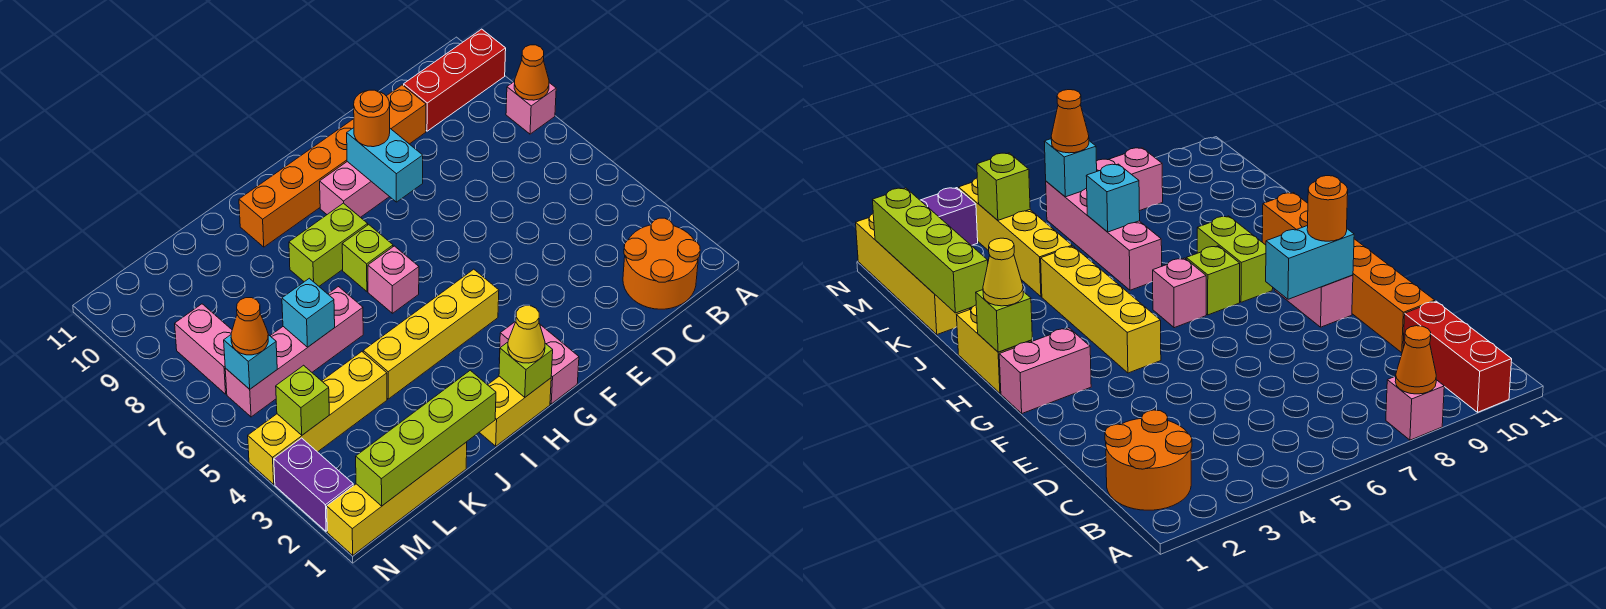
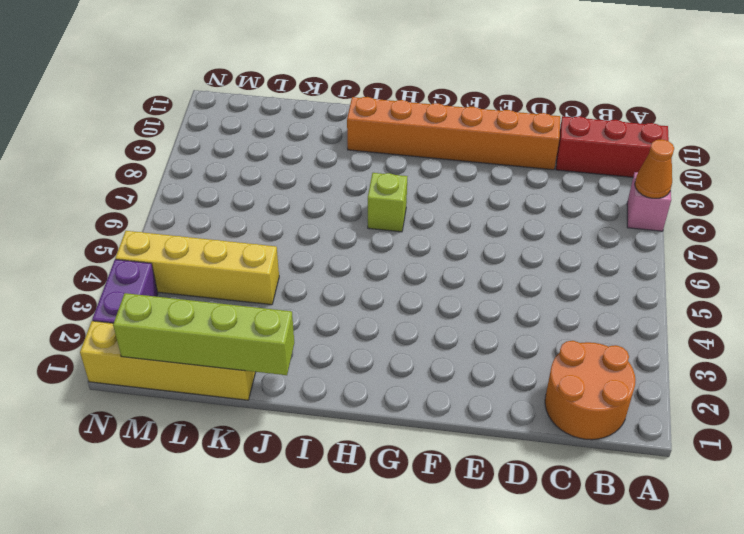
none -> pink brick F9:G9 level 1
none -> pink brick G1:G2 level 1
none -> yellow brick G4:J4 level 1

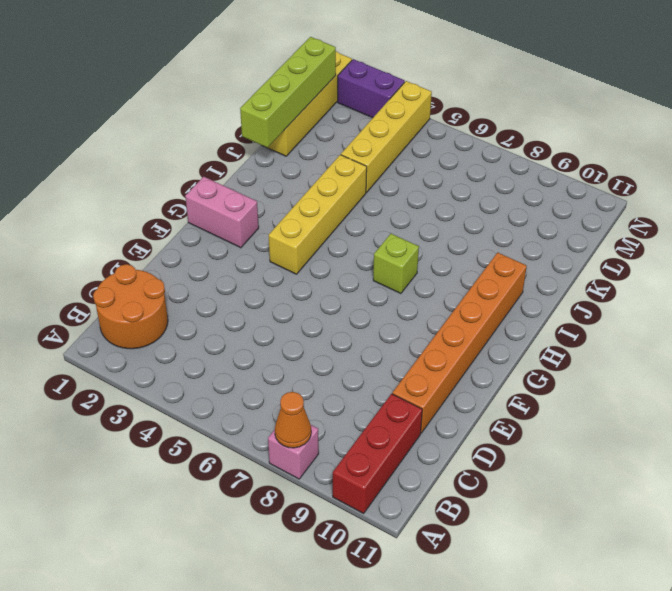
none -> pink brick F9:G9 level 1
none -> yellow brick H1:I1 level 1
none -> pink brick H6 level 1

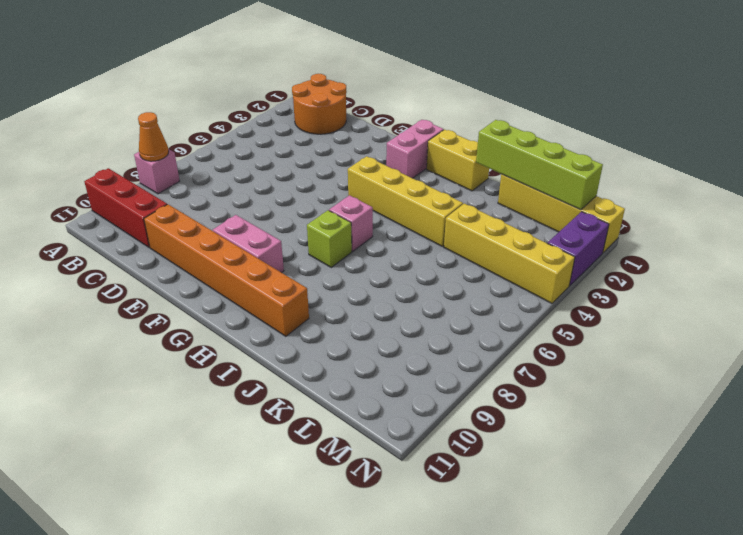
none -> lime brick H8:I8 level 1
none -> pink brick J6:M6 level 1
none -> pink brick M7:M8 level 1

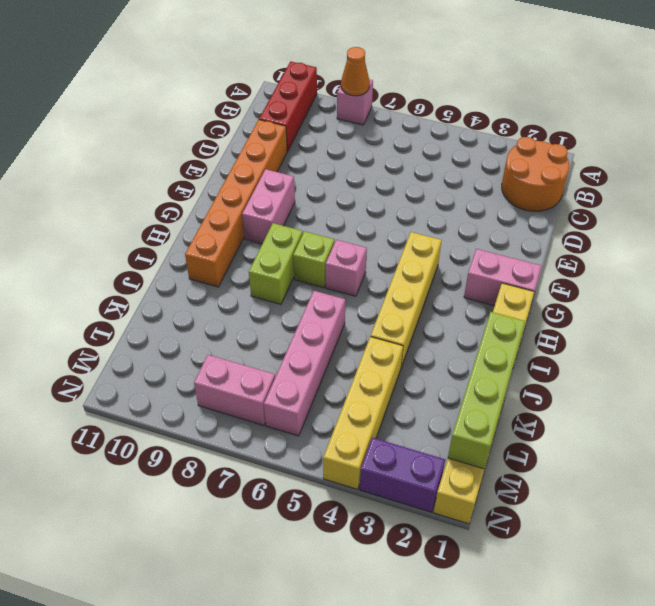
none -> cyan brick F8:F9 level 2
none -> lime brick H1 level 2
none -> cyan brick K6 level 2

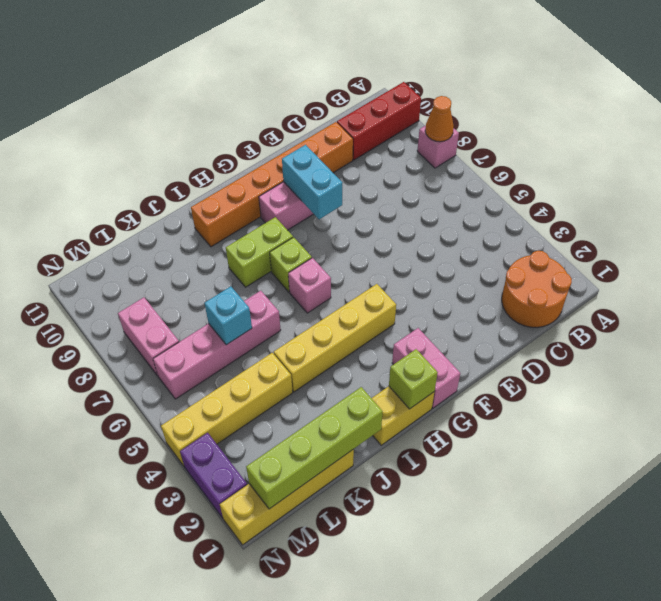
none -> lime brick M4 level 2
none -> cyan brick M6 level 2
none -> orange round brick F9 level 3

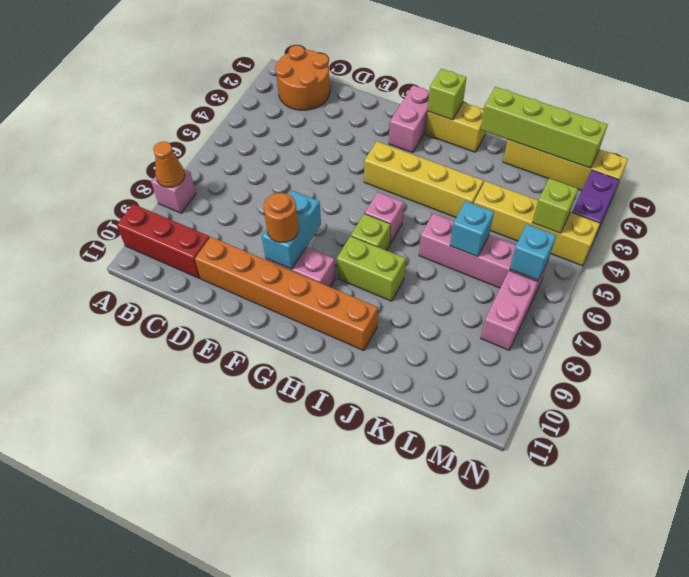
none -> yellow cone H1 level 3
none -> orange cone M6 level 3

